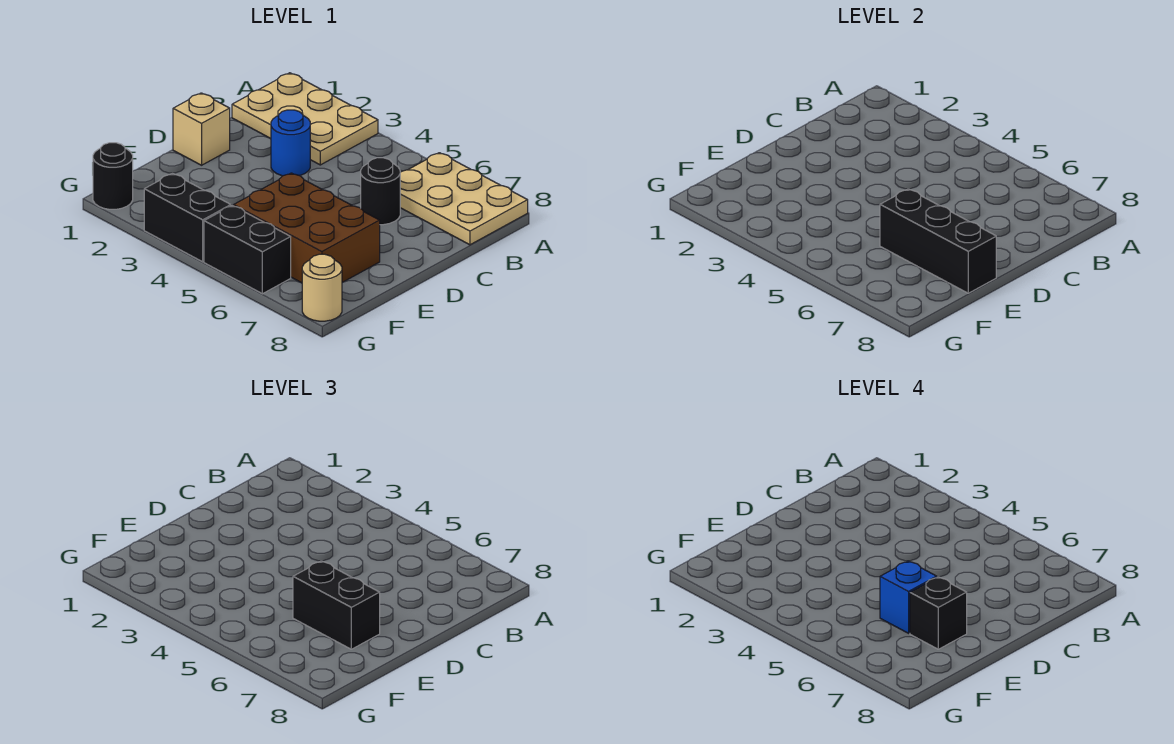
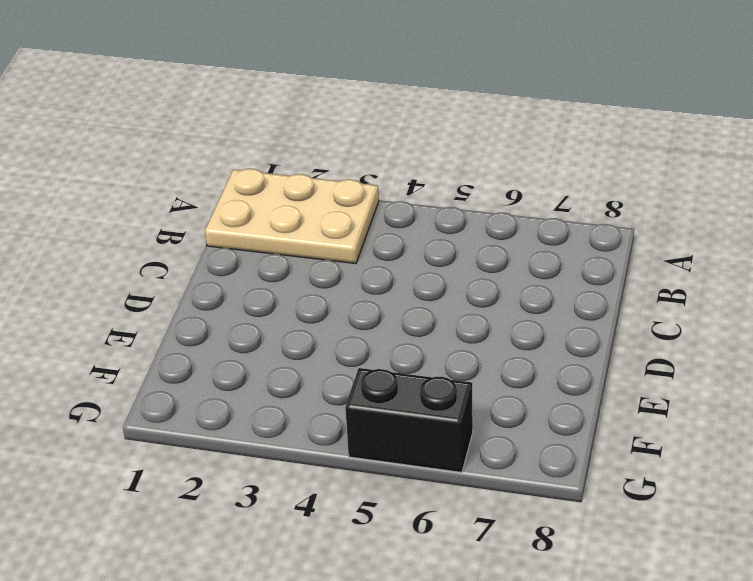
none -> tan plate A6:B8 level 1
none -> blue round brick C3 level 1
none -> black round brick C6 level 1

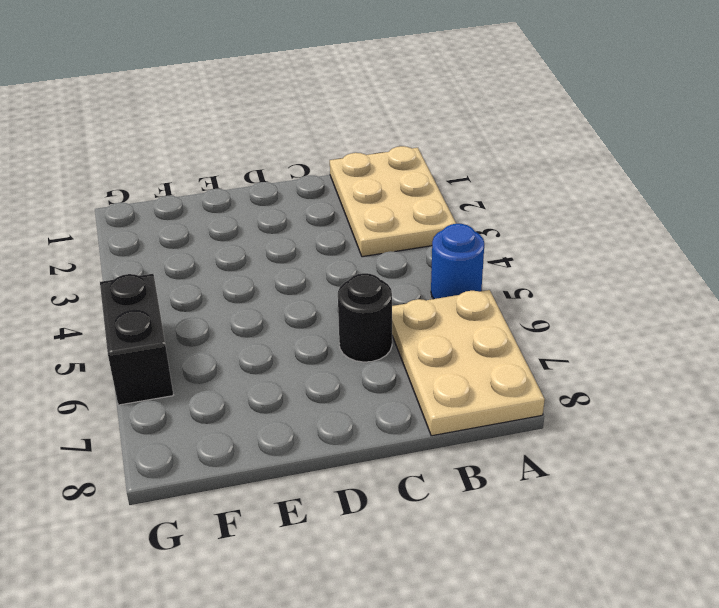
blue round brick A5 level 1 -> blue round brick C3 level 1
none -> tan brick D1 level 1
none -> brown brick E5:F7 level 1
none -> black round brick G1 level 1

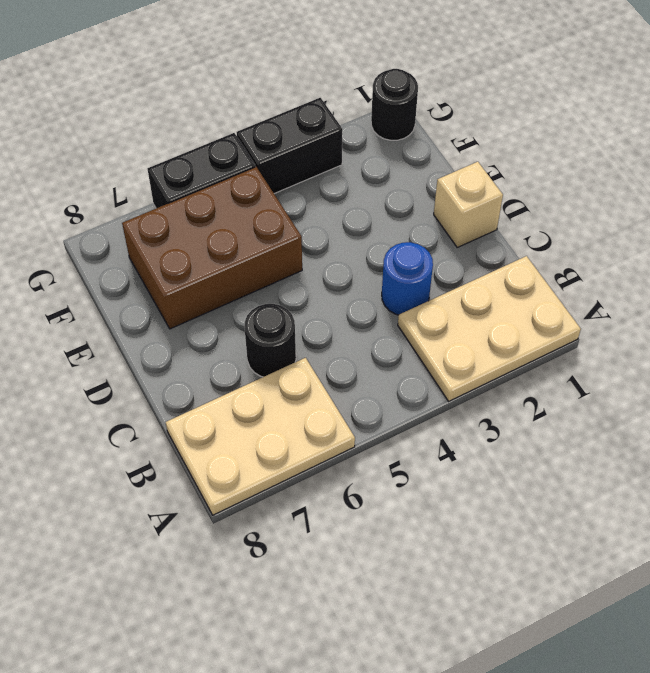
none -> tan round brick G8 level 1
none -> black brick E6:E8 level 2
none -> black brick E6:E7 level 3

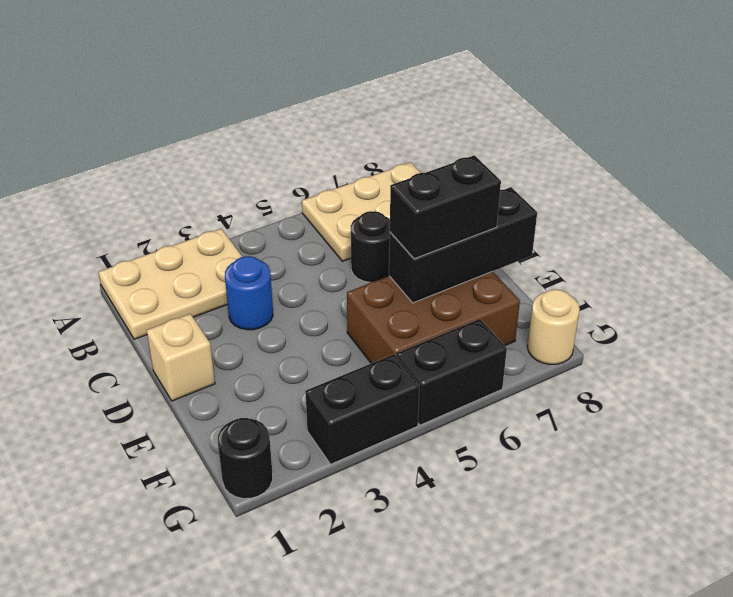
none -> blue brick E6 level 4
none -> black brick E7 level 4

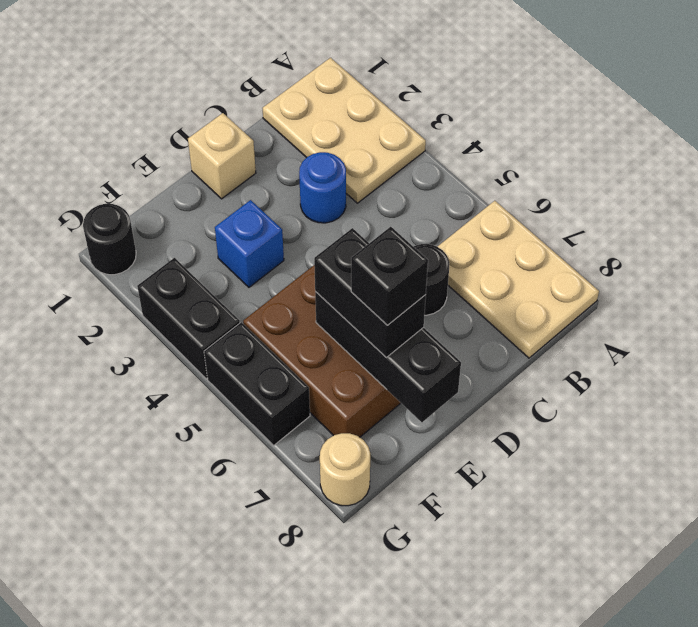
blue brick E3 level 1 -> blue brick E6 level 4

